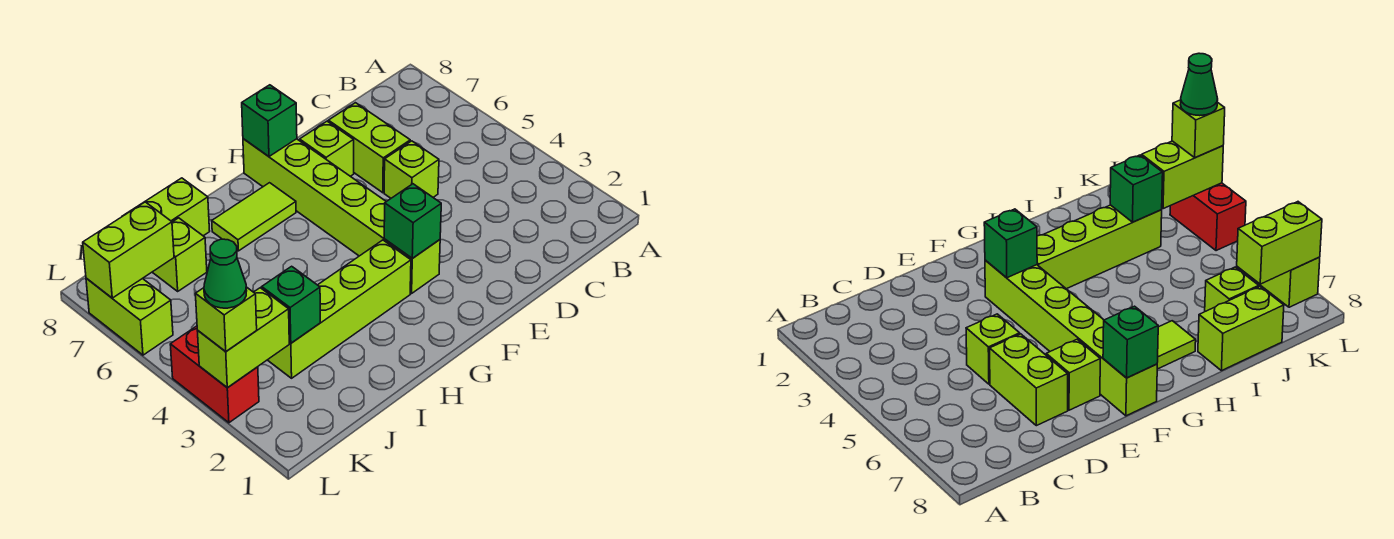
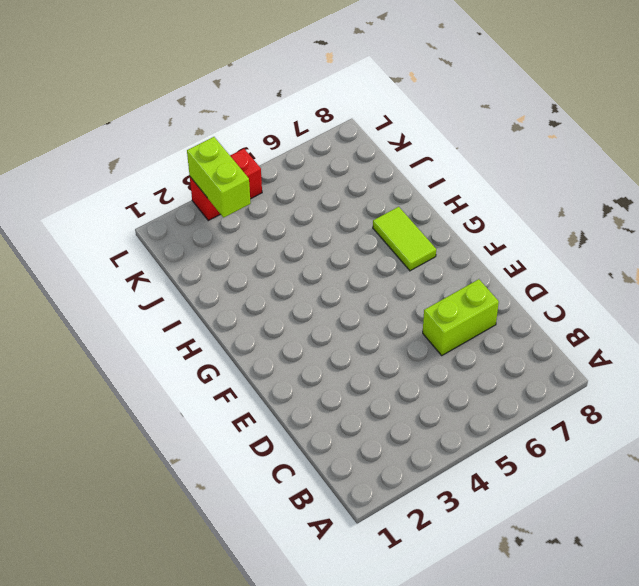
none -> lime brick D5 level 1
none -> lime brick E7 level 1
none -> lime brick F3:F8 level 1

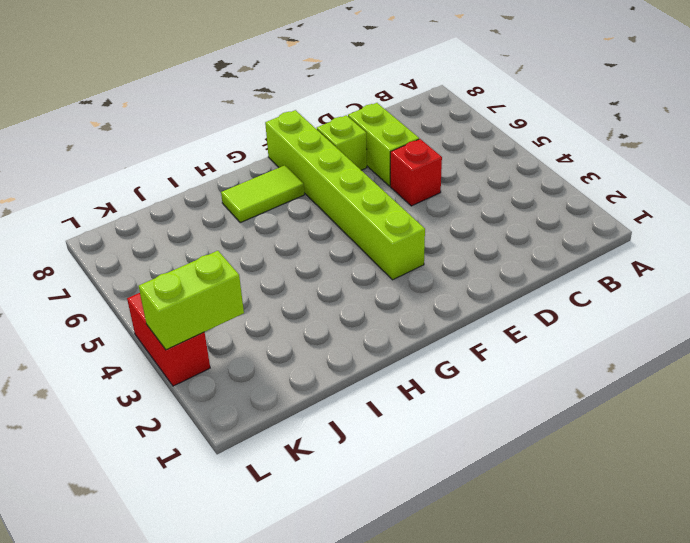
red brick D5 level 1 -> lime brick D5 level 1
none -> lime brick G3:J3 level 1
none -> lime brick I8:J8 level 1
none -> lime brick J7 level 1

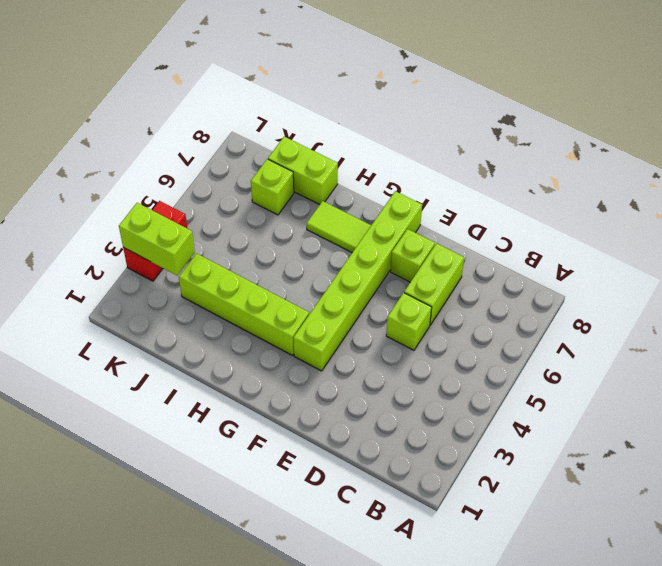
none -> lime brick L6:L7 level 1
none -> green brick F3 level 2
none -> green brick F8 level 2

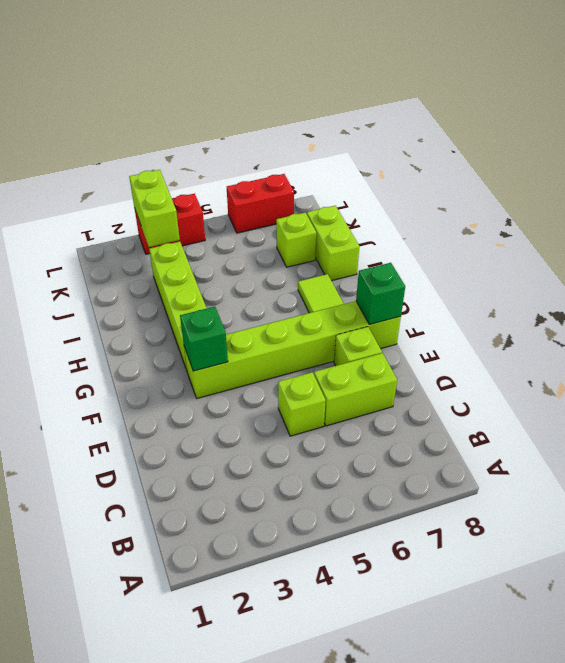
red brick L6:L7 level 1 -> lime brick L6:L7 level 1
none -> green brick J3 level 2
none -> lime brick K7:L7 level 2
none -> lime brick L3 level 3

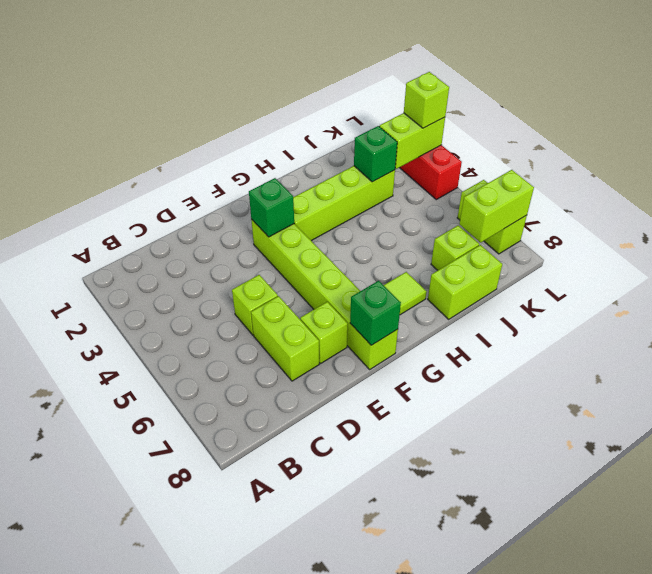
none -> green cone L3 level 4

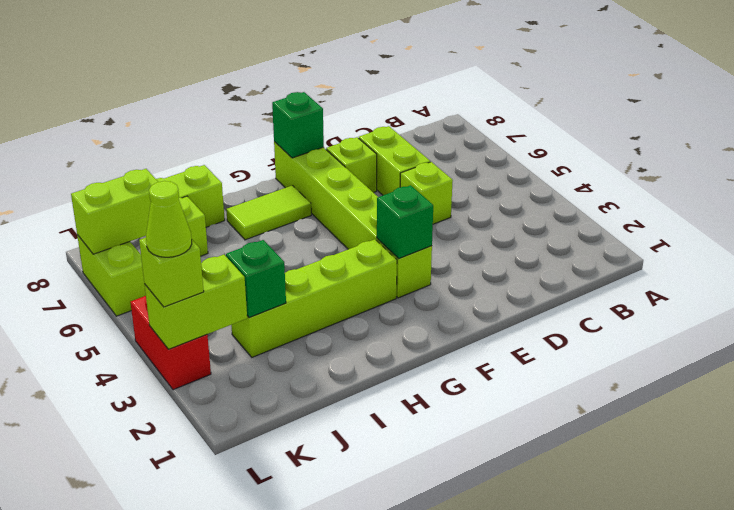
lime cone L3 level 4 -> green cone L3 level 4

